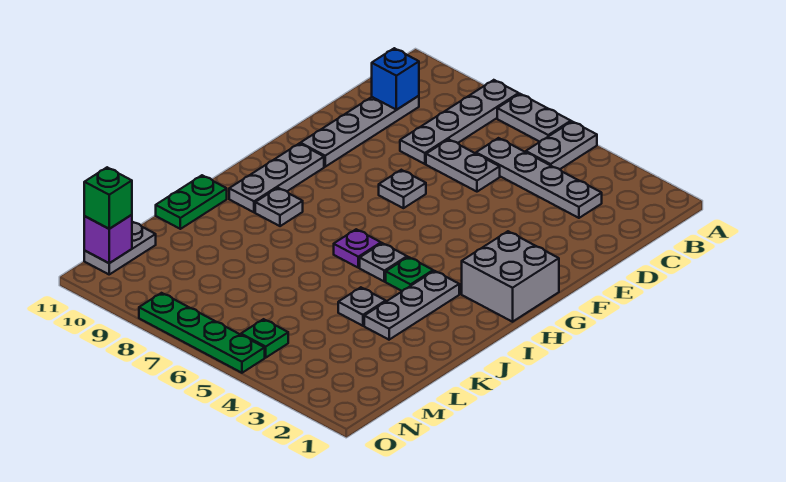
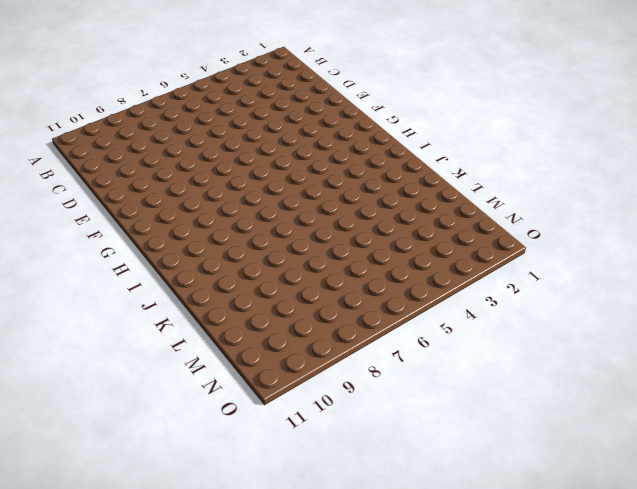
none -> grey plate A5:B5 level 1
none -> grey plate A6:A7 level 1
none -> grey plate A8:D8 level 1

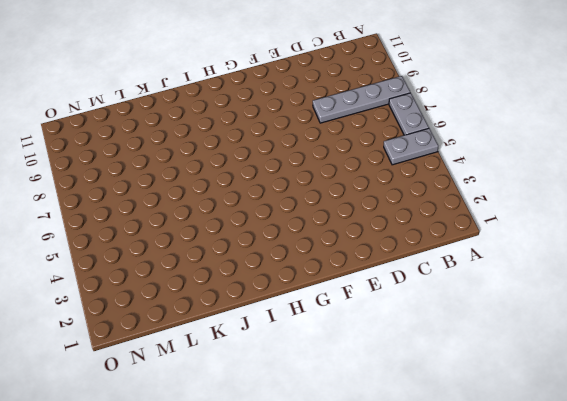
none -> grey plate C3:C6 level 1
none -> grey plate C10:F10 level 1
none -> grey plate D6:D7 level 1

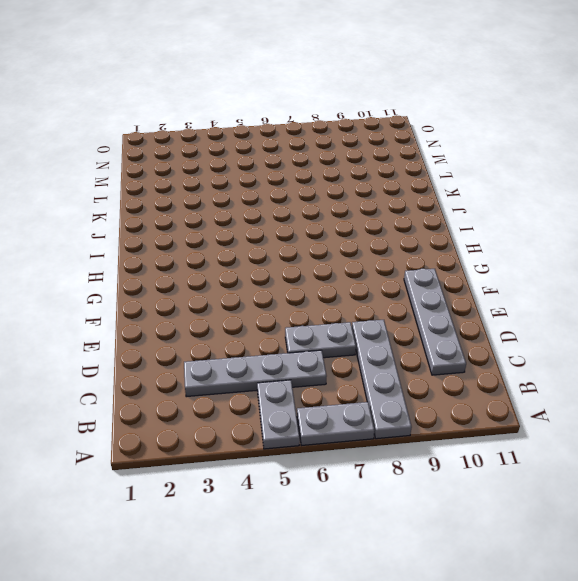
none -> grey plate F7 level 1
none -> grey brick G1:H2 level 1
none -> grey plate G10:I10 level 1

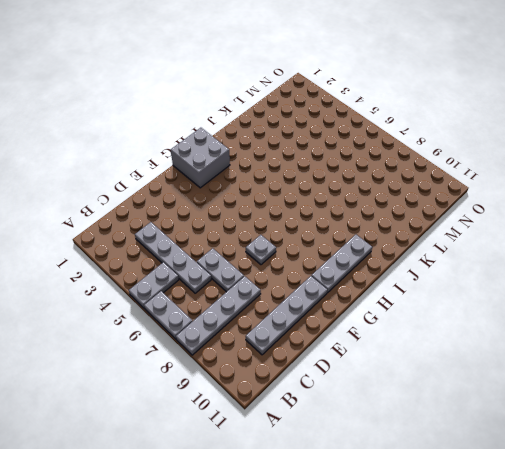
none -> grey plate I3:K3 level 1
none -> green plate I4 level 1
none -> grey plate I5 level 1

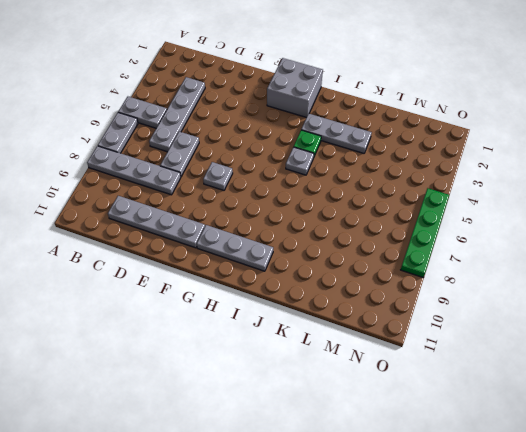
none -> purple plate I6 level 1
none -> grey plate I9 level 1
none -> green plate J11:K11 level 1

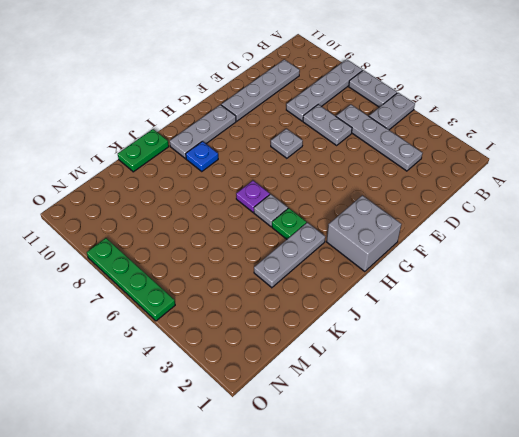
blue plate I9 level 1 -> grey plate I9 level 1
none -> grey plate K4 level 1
none -> grey plate M11:N11 level 1
none -> green plate N5 level 1

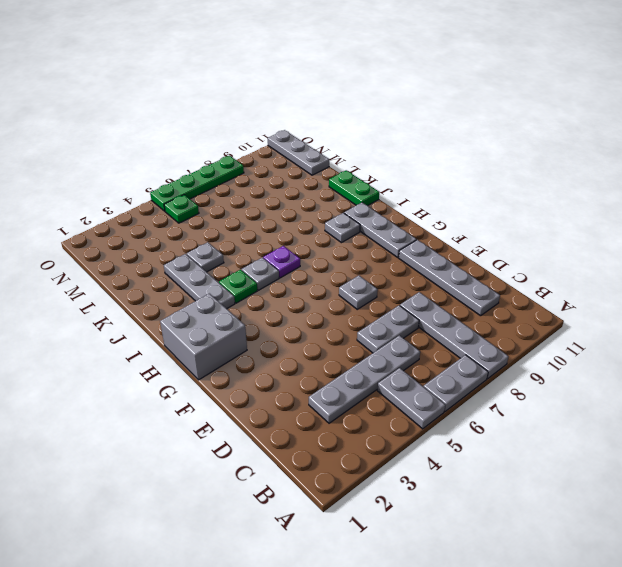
grey plate M11:O11 level 1 -> grey plate M11:N11 level 1
none -> blue brick C10 level 2
none -> purple brick N11 level 2
none -> green brick N11 level 3

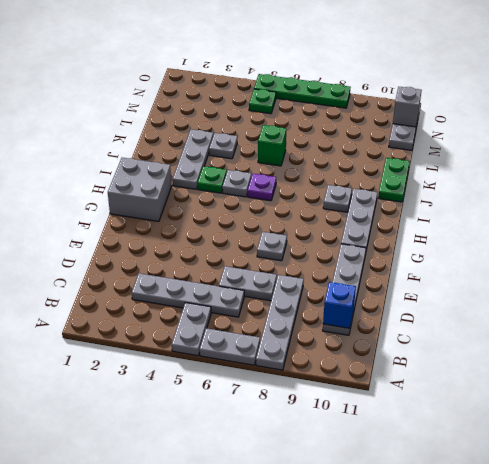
green brick K6 level 1 -> green brick N11 level 3
grey brick N11 level 2 -> purple brick N11 level 2

